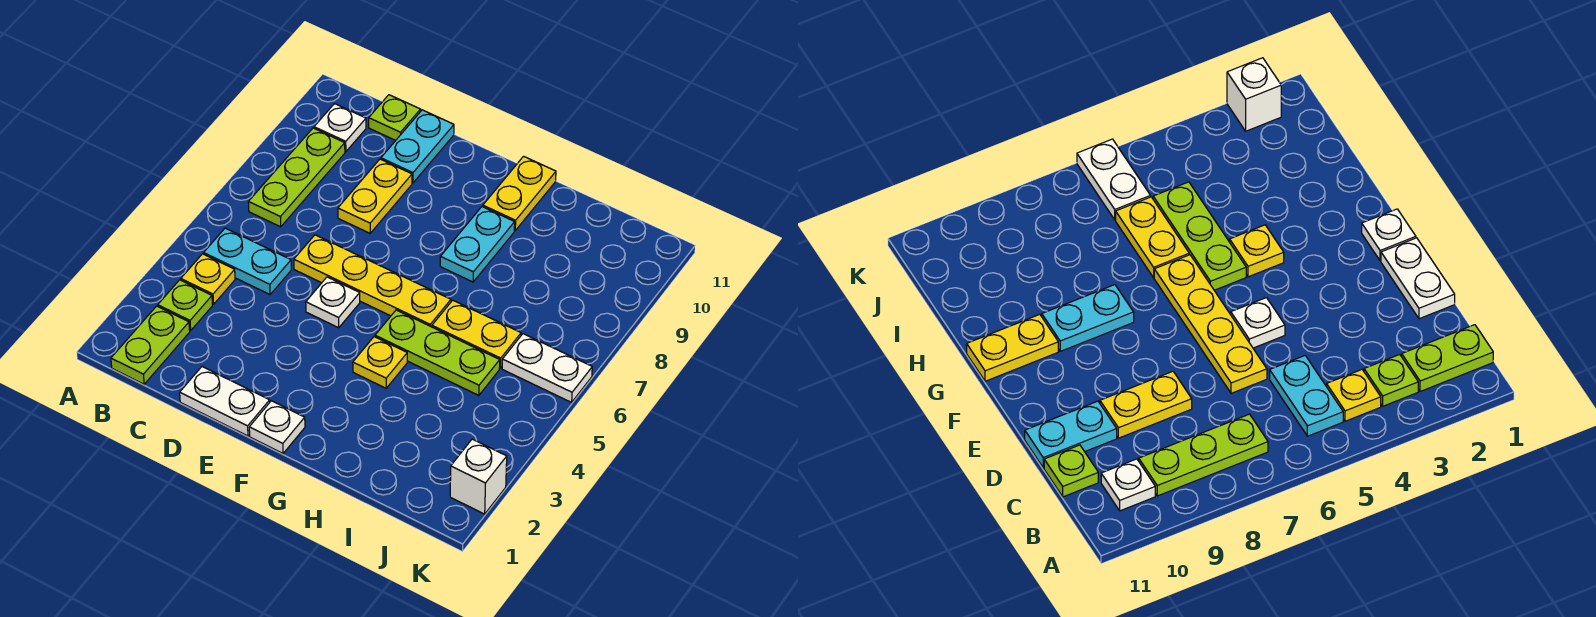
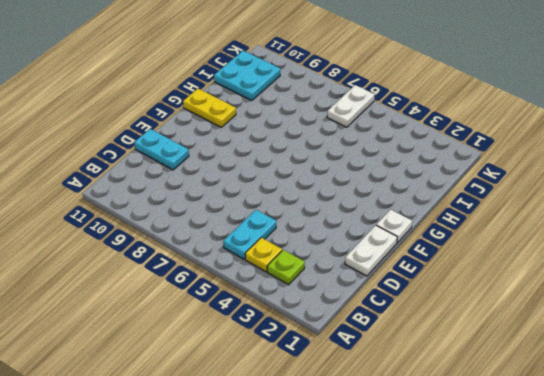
cyan plate I10:J11 level 1 -> none
none -> lime plate B1:B2 level 1
none -> lime plate B7:B9 level 1
none -> white plate B10 level 1

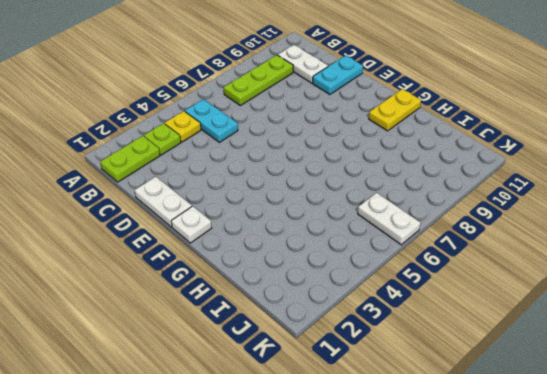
white plate B10:C10 level 1 -> white plate B10 level 1
none -> lime plate C11 level 1
none -> yellow plate D6:G6 level 1
none -> yellow plate D8:D9 level 1

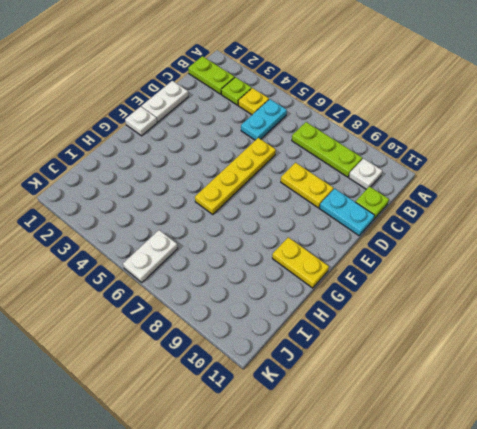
none -> white plate E5 level 1
none -> yellow plate G4 level 1
none -> lime plate G5:I5 level 1

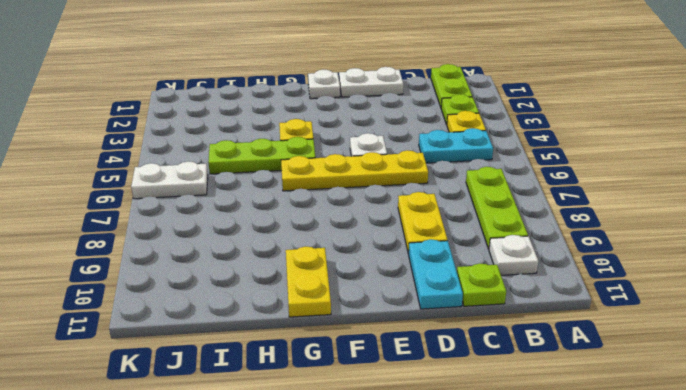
none -> cyan plate G8:G9 level 1
none -> yellow plate H6:I6 level 1
none -> white brick K2 level 1

